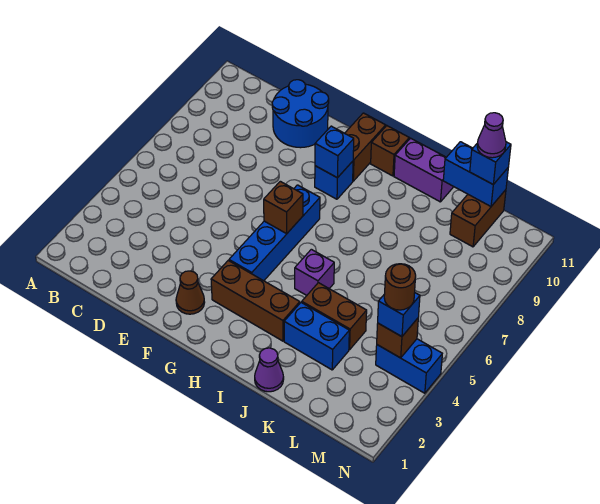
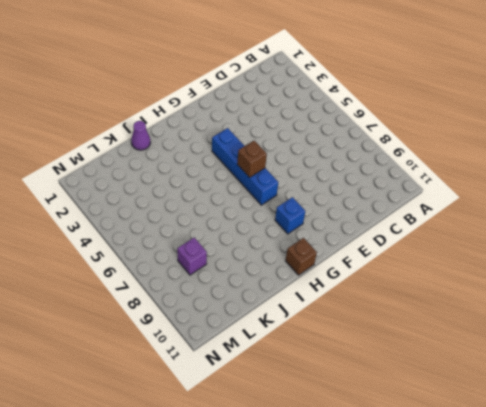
purple brick L8 level 1 -> purple brick I5 level 1
none -> blue round brick D10:E11 level 1
none -> brown cone F2 level 1
none -> brown brick G3:I3 level 1

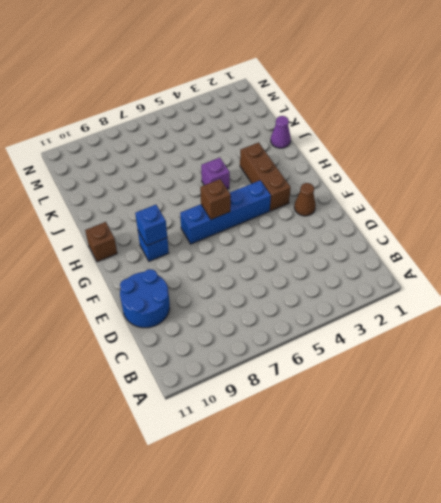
none -> brown brick G10:G11 level 1
none -> purple brick I11:J11 level 1
none -> blue brick J3:K3 level 1

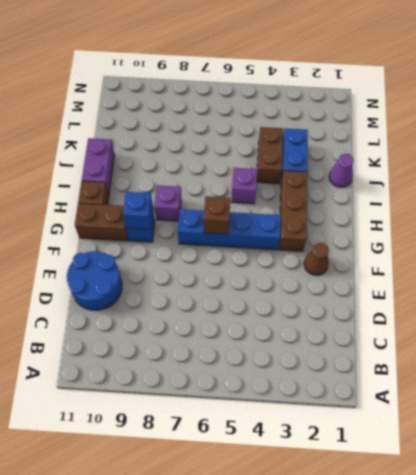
purple brick H8 level 1 -> none
none -> brown brick L10:L11 level 1
none -> blue brick M4:N4 level 1
none -> blue brick K11:L11 level 2

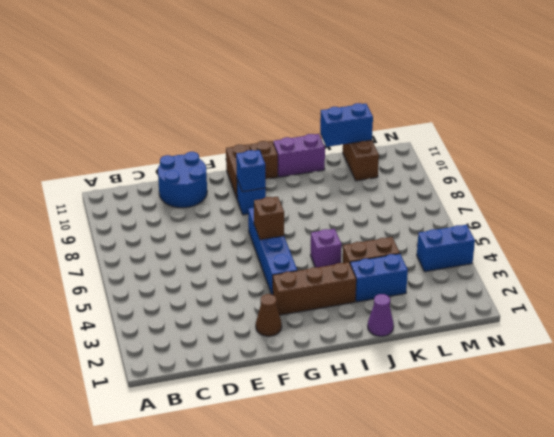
none -> brown brick M4 level 2
none -> blue brick L11 level 3
none -> blue brick M4 level 3

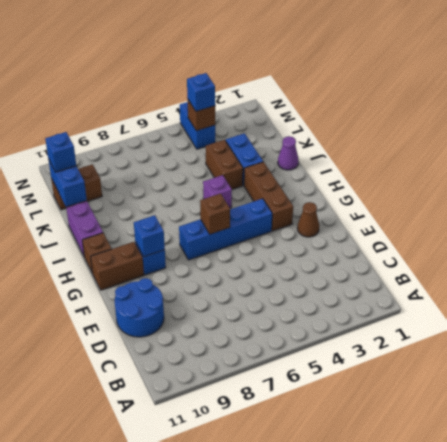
none -> purple cone L11 level 4
none -> brown round brick M4 level 4

